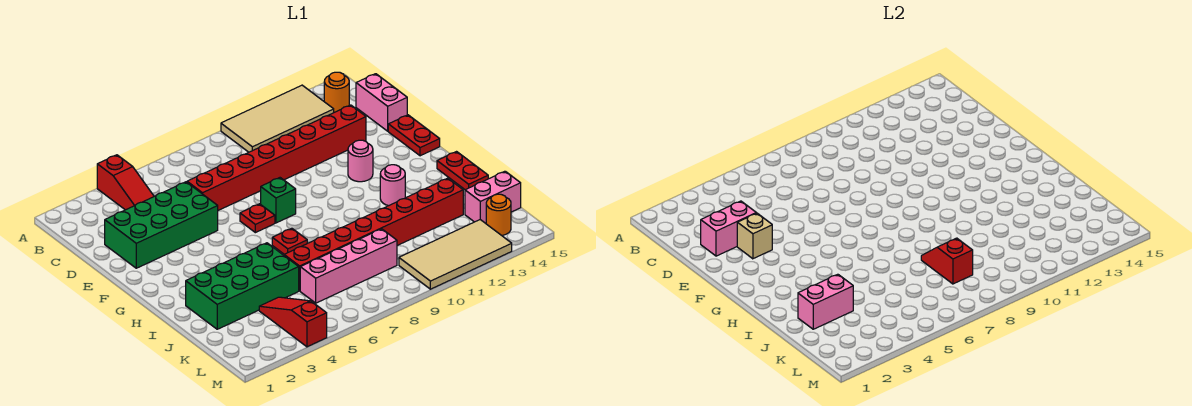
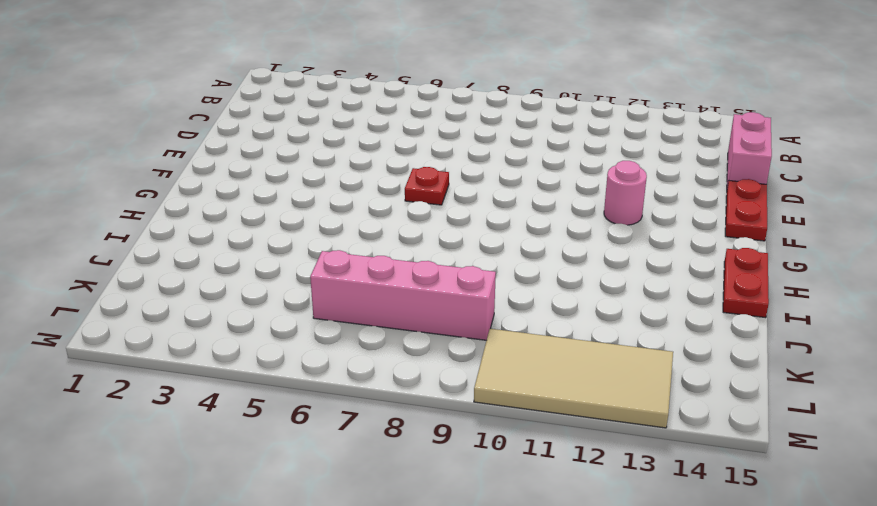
none -> red slope A4:C4 level 1 top A
none -> tan tile A10:B13 level 1
none -> orange round brick B14 level 1

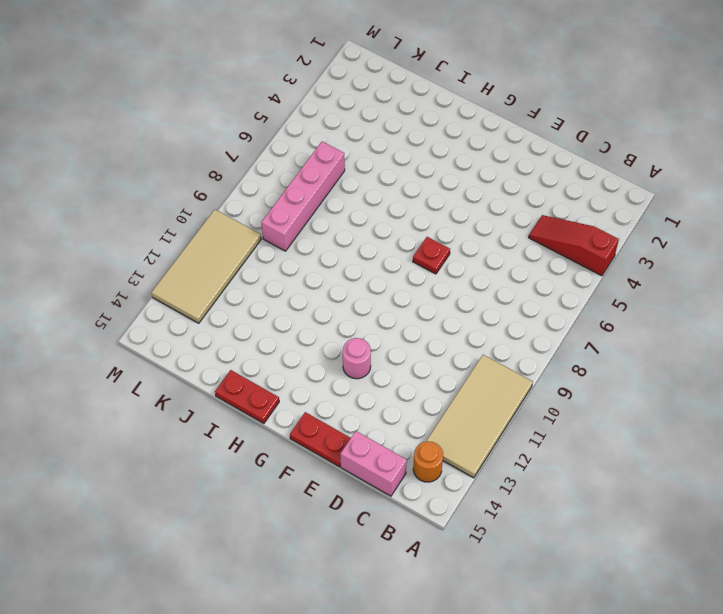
none -> green brick D2:E5 level 1
none -> red brick D6:D13 level 1
none -> green brick F8 level 1

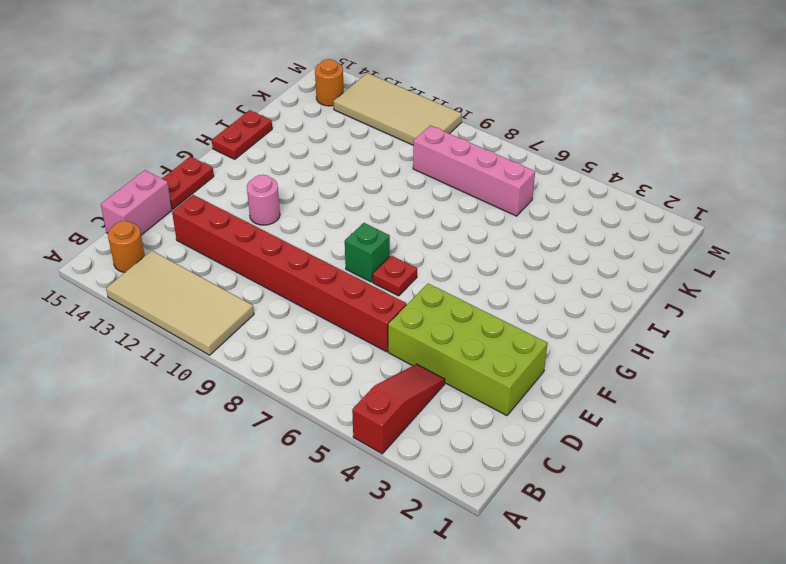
lime brick D2:E5 level 1 -> green brick D2:E5 level 1
none -> red plate H7 level 1
none -> pink round brick H12 level 1
none -> green brick I2:J5 level 1

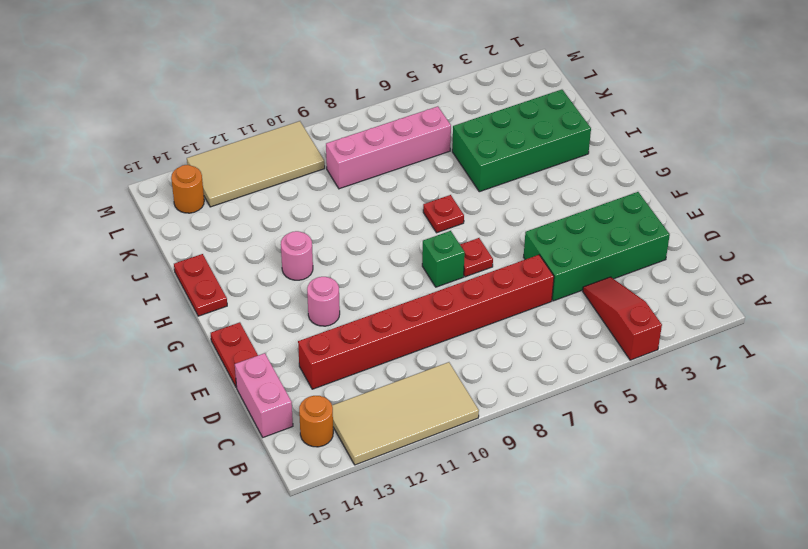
none -> red brick J6:J13 level 1
none -> red slope K4:M4 level 1 top M
none -> pink brick K14:K15 level 1

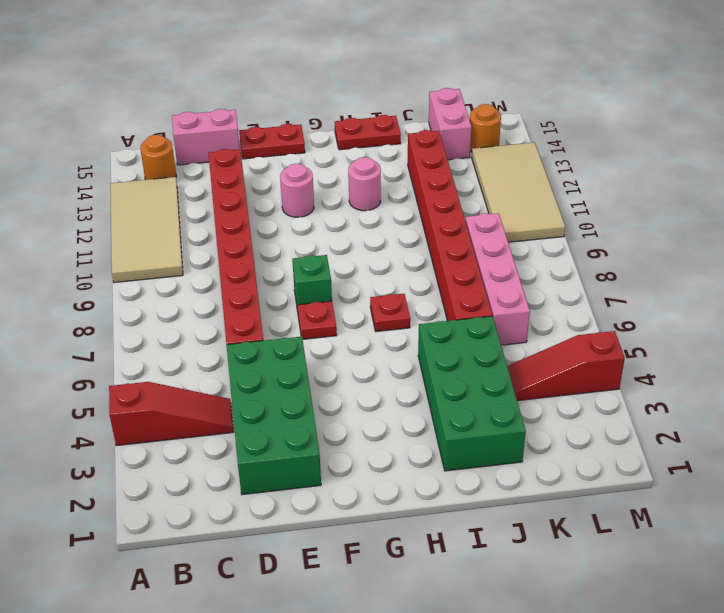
none -> pink brick D2:D3 level 2
none -> tan brick E3 level 2
none -> pink brick J2:J3 level 2

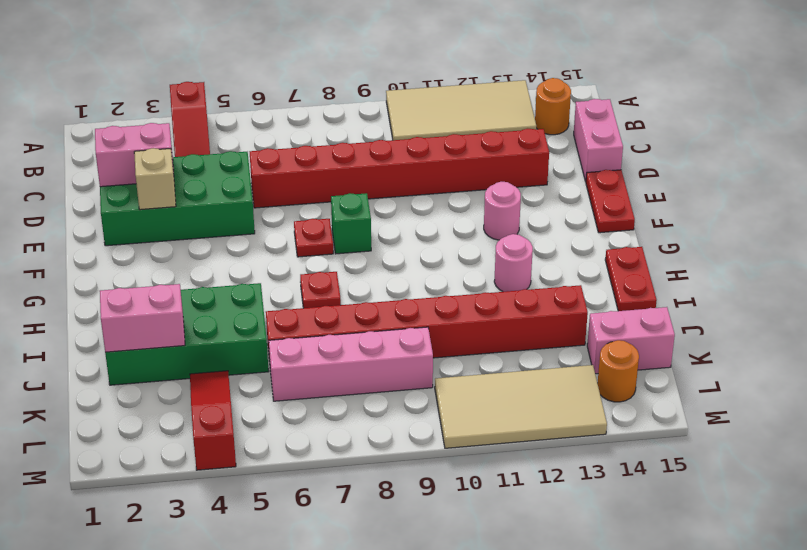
none -> red slope J8:K8 level 2 top K

